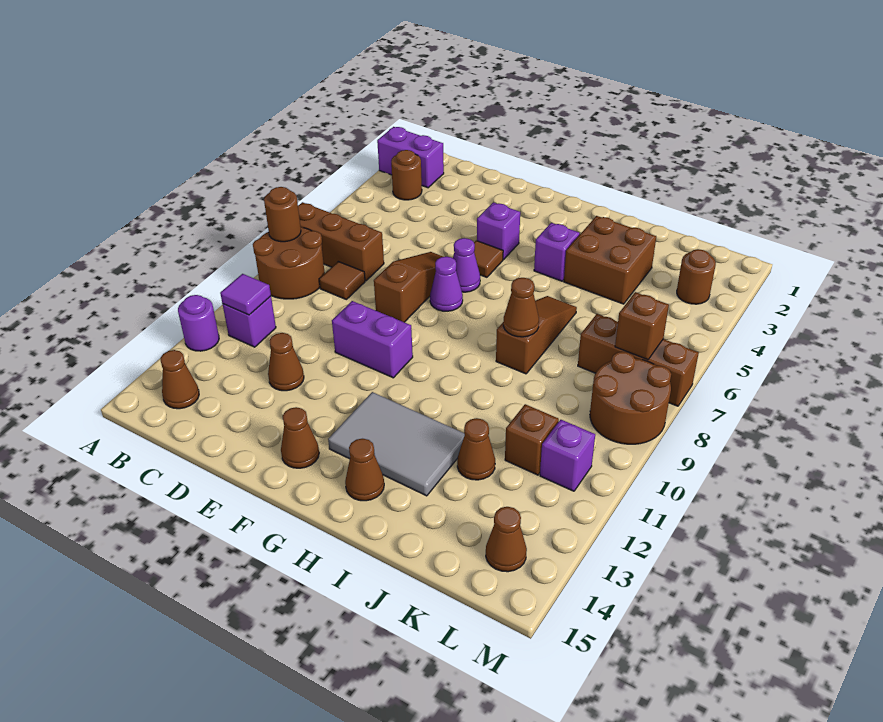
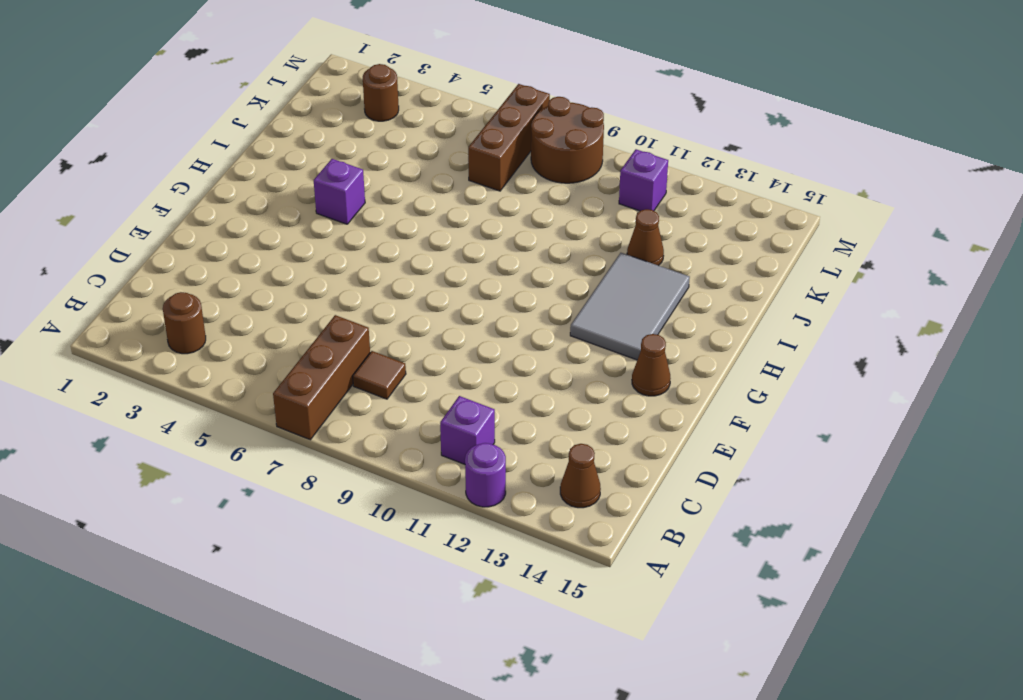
none -> purple brick A2:B2 level 1
none -> brown round brick A8:B9 level 1
none -> brown cone D12 level 1
none -> brown slope E6:E8 level 1 top 8

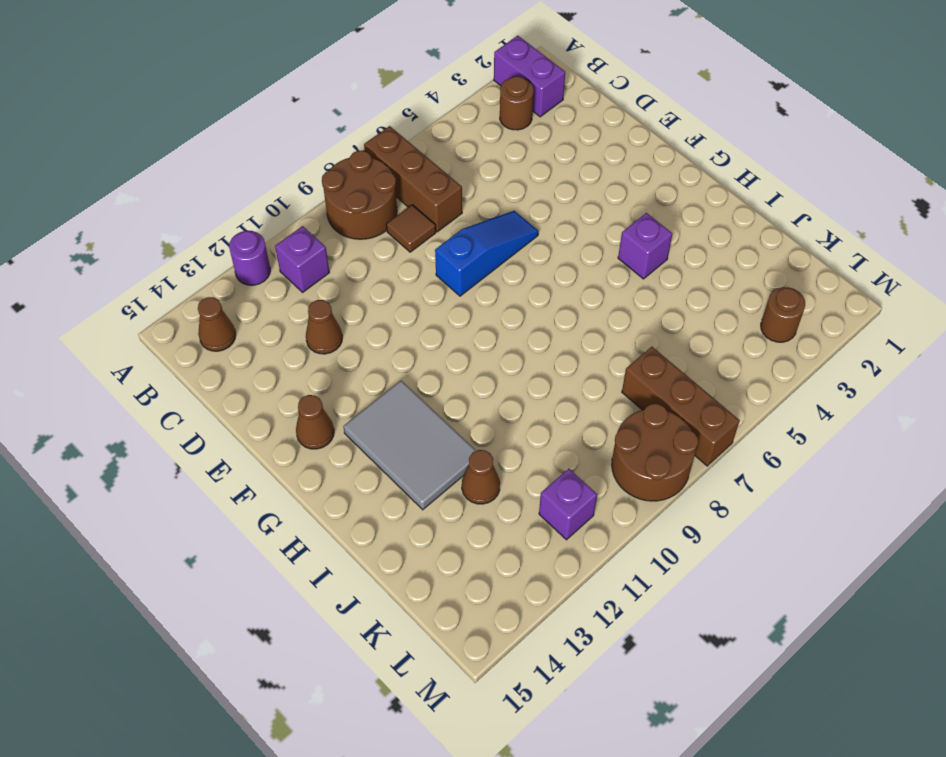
blue slope E6:E8 level 1 top 8 -> brown slope E6:E8 level 1 top 8
none -> purple brick E10:F10 level 1
none -> purple brick F4 level 1
none -> brown tile F5 level 1
none -> purple cone F6 level 1

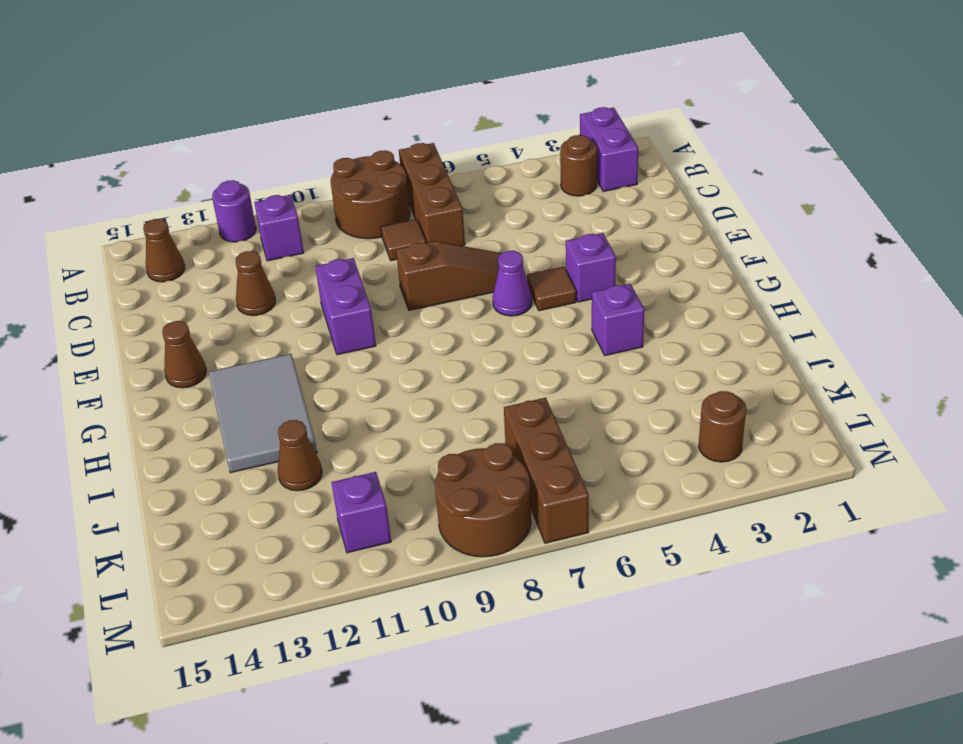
none -> purple cone F7 level 1
none -> brown cone H14 level 1
none -> brown brick I3:J4 level 1
none -> brown slope I6:I8 level 1 top 8

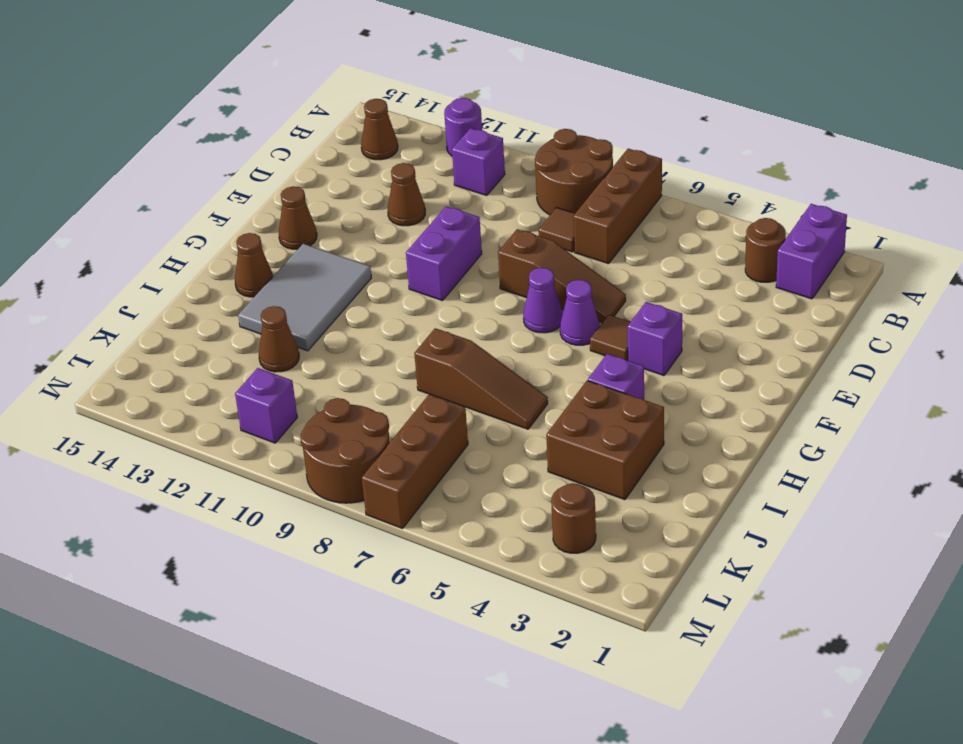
none -> brown brick K11 level 1
none -> brown cone L14 level 1
none -> brown round brick A8 level 2
none -> purple tile B11 level 2

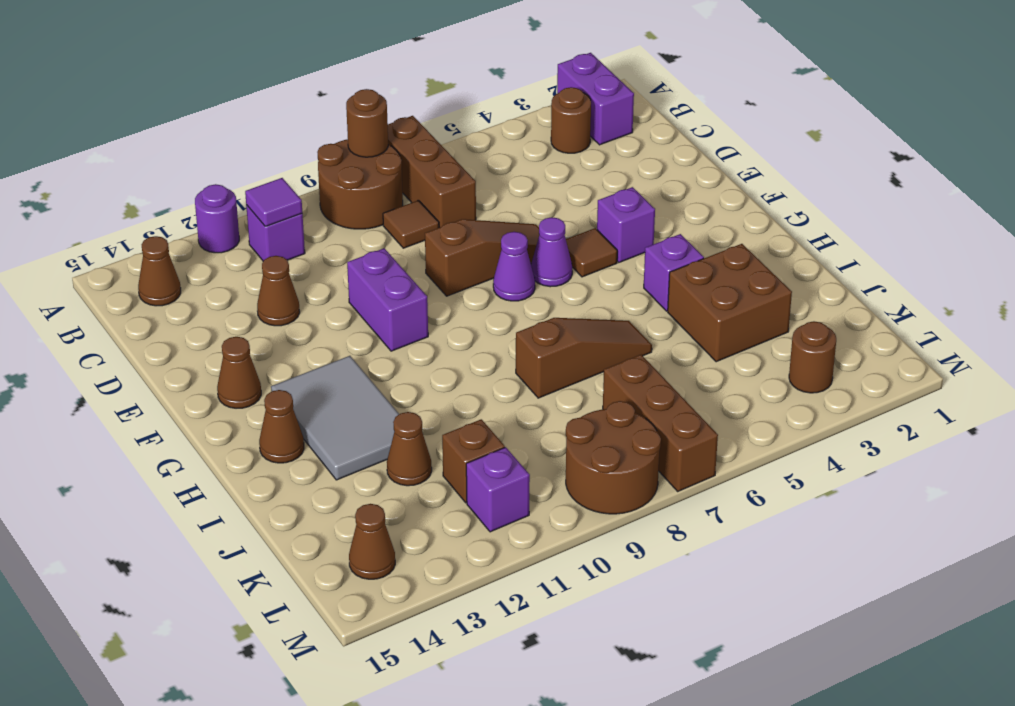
none -> brown cone I8 level 2
none -> brown brick L7 level 2

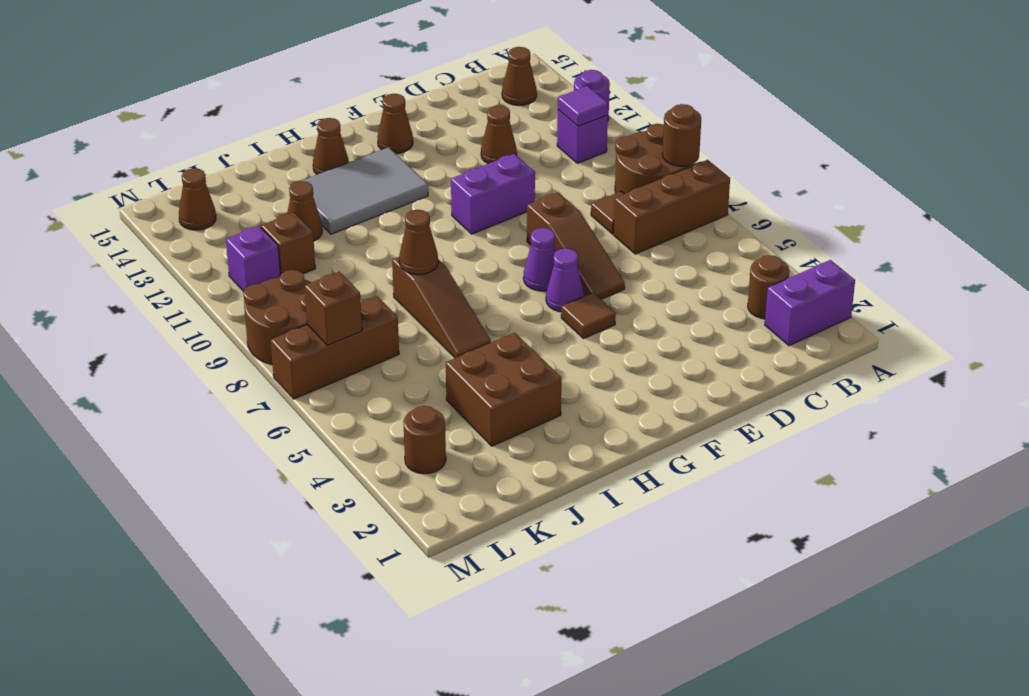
none -> purple brick F4 level 1
none -> purple brick H4 level 1

